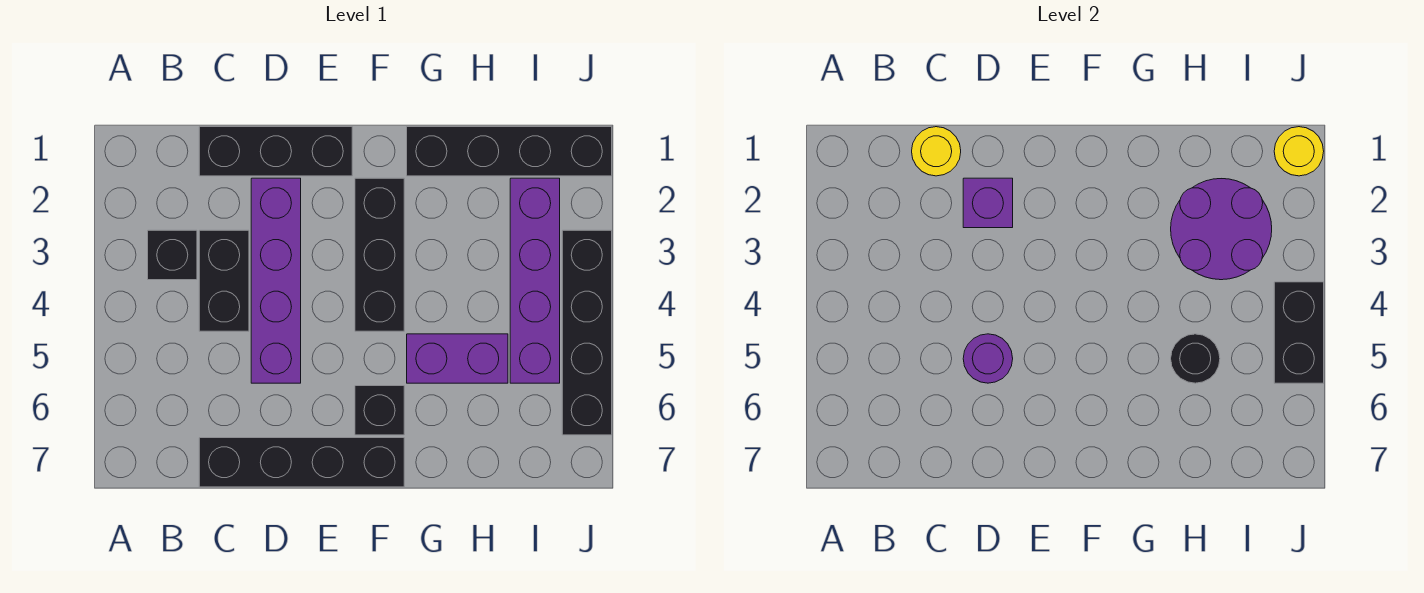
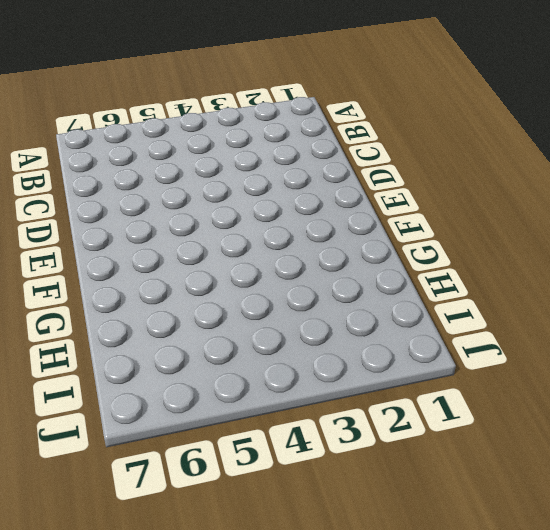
none -> black brick B3 level 1
none -> black brick C1:E1 level 1
none -> black brick C3:C4 level 1

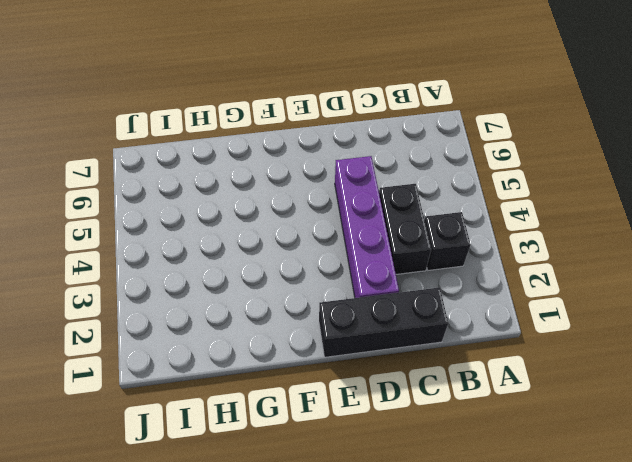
none -> black brick C7:F7 level 1
none -> black brick F2:F4 level 1
none -> black brick F6 level 1

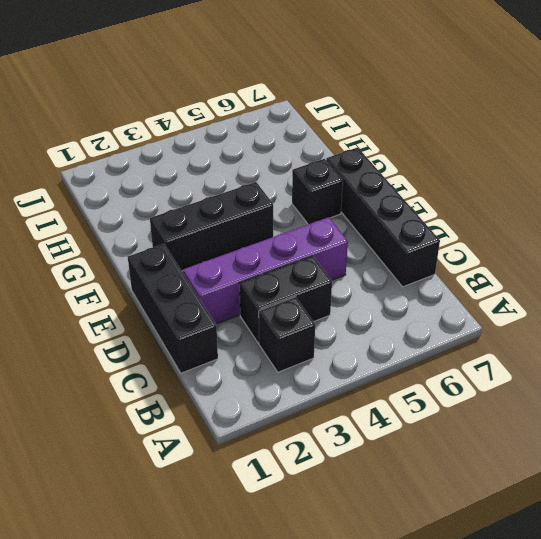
none -> black brick G1:J1 level 1
none -> purple brick G5:H5 level 1
none -> purple brick I2:I5 level 1

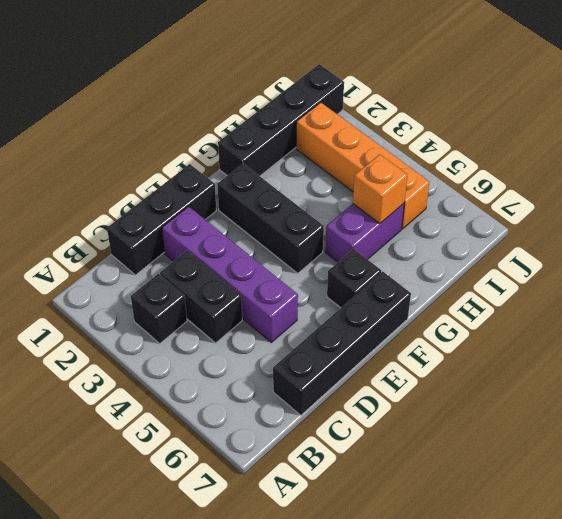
orange brick H5 level 2 -> black round brick H5 level 2
orange brick I2:I5 level 1 -> purple brick I2:I5 level 1
none -> black brick J3:J6 level 1
none -> yellow round brick C1 level 2
none -> purple brick D2 level 2

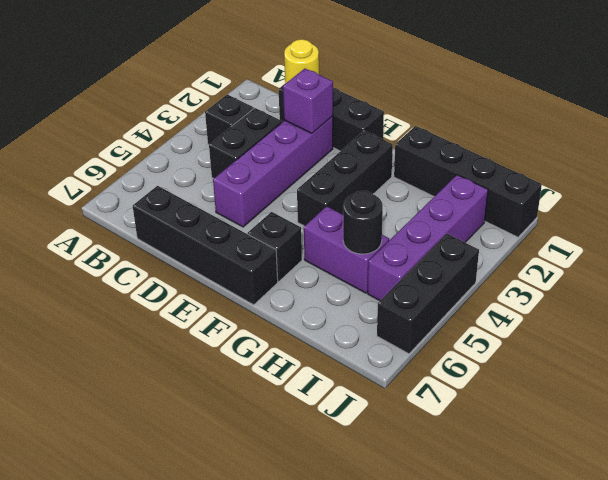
black brick J4:J6 level 1 -> black brick J3:J6 level 1
none -> purple round brick D5 level 2
none -> purple round brick H2:I3 level 2
none -> yellow round brick J1 level 2

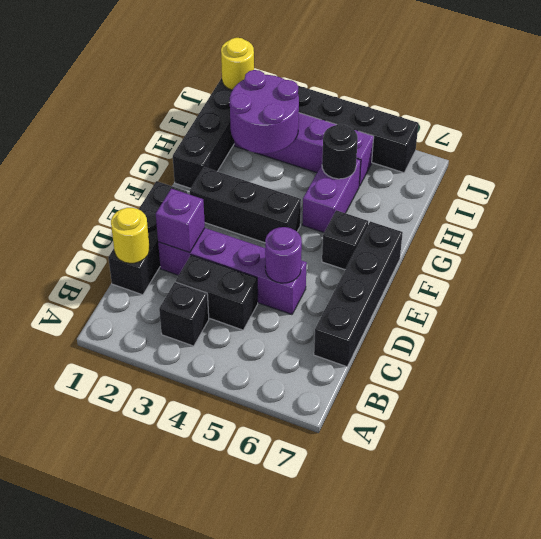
none -> black brick J4:J5 level 2

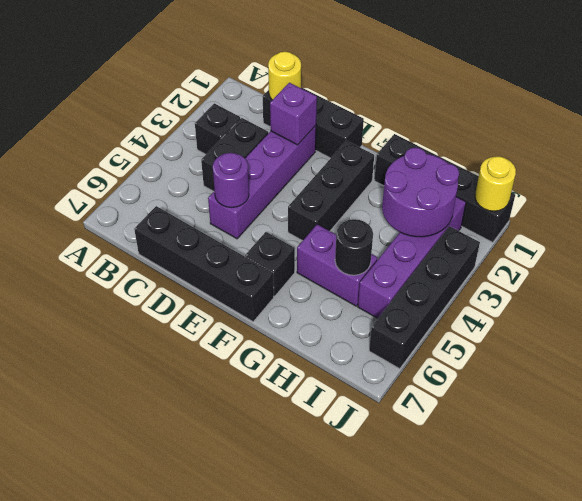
none -> black brick J4:J5 level 2

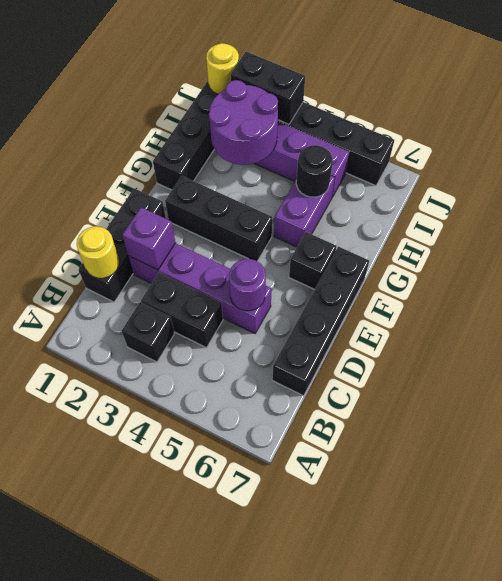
black brick J2:J3 level 2 -> black brick J4:J5 level 2

